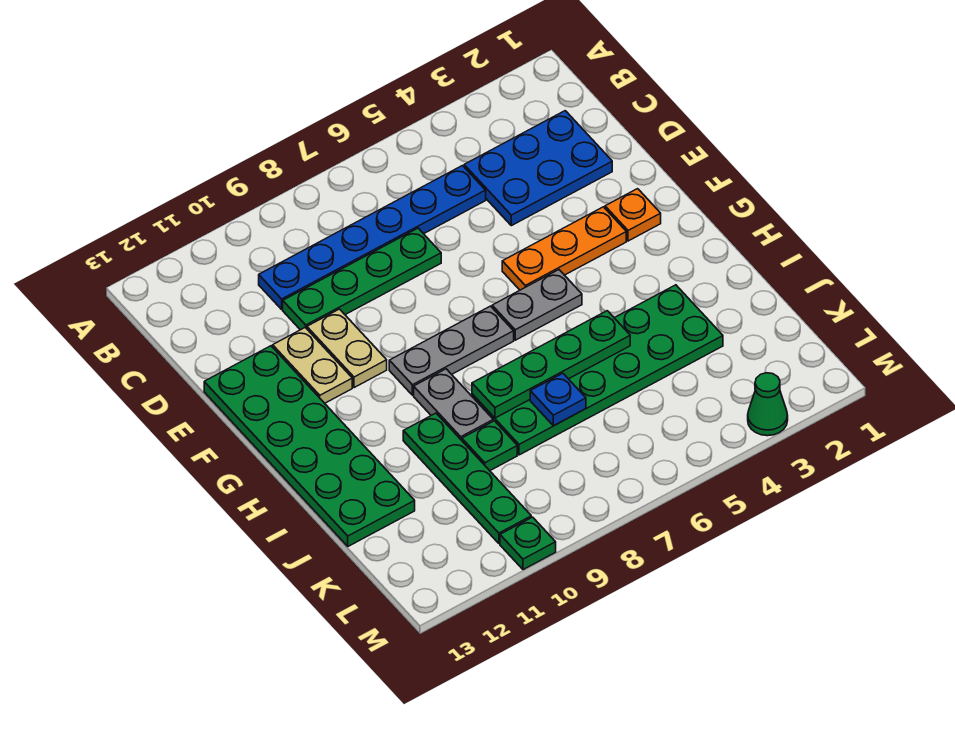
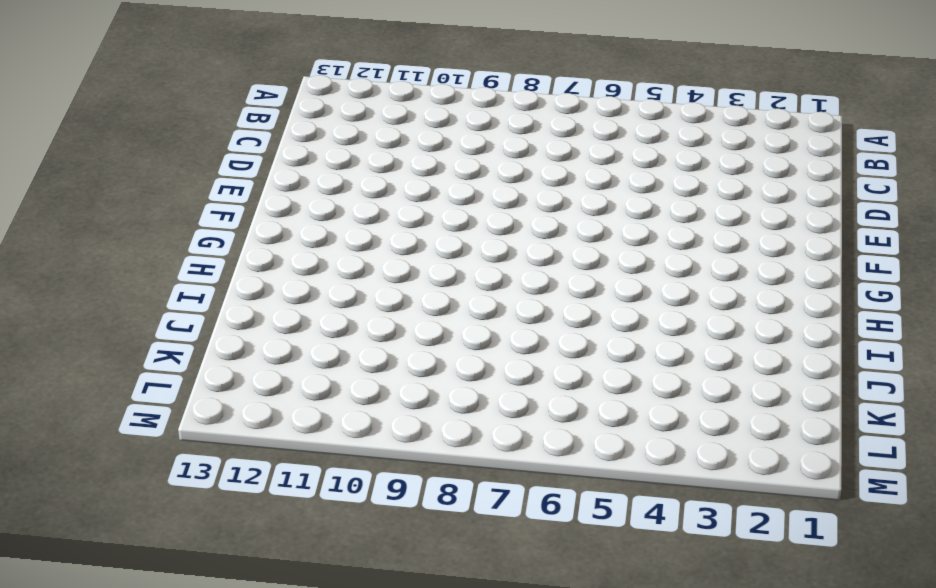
none -> blue plate C2:D4 level 1
none -> blue plate C5:C10 level 1
none -> green plate D7:D10 level 1

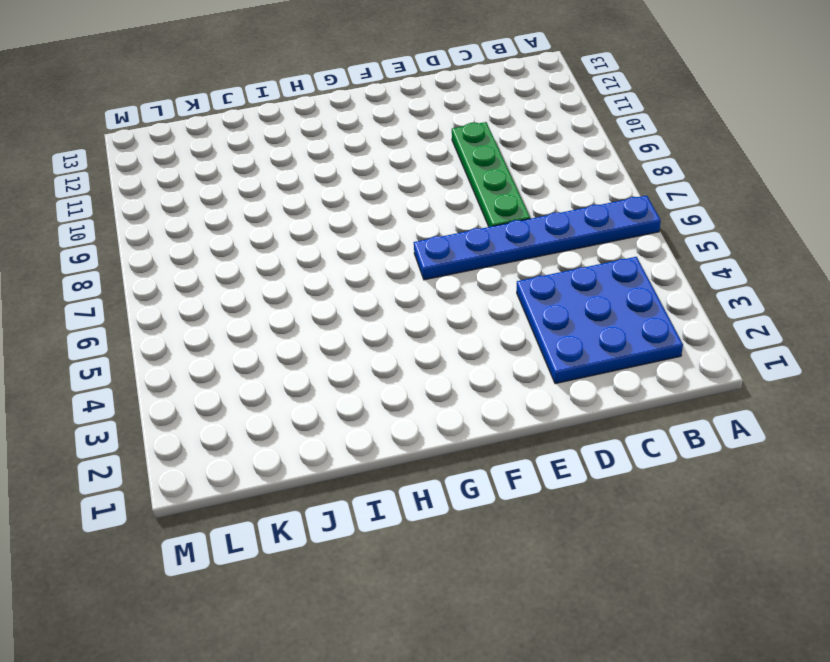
blue plate A6:F6 level 1 -> blue plate C5:C10 level 1
blue plate B2:D4 level 1 -> blue plate C2:D4 level 1
none -> tan plate E10:F10 level 1
none -> tan plate E11:F11 level 1
none -> green plate E12:J13 level 1

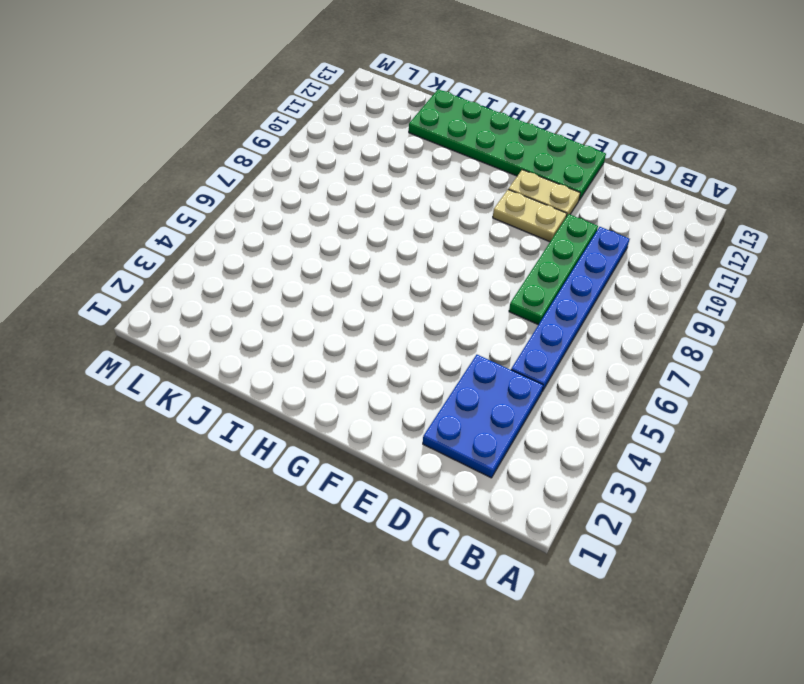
none -> orange plate F2 level 1
none -> orange plate F3:F5 level 1
none -> grey plate G5:G6 level 1

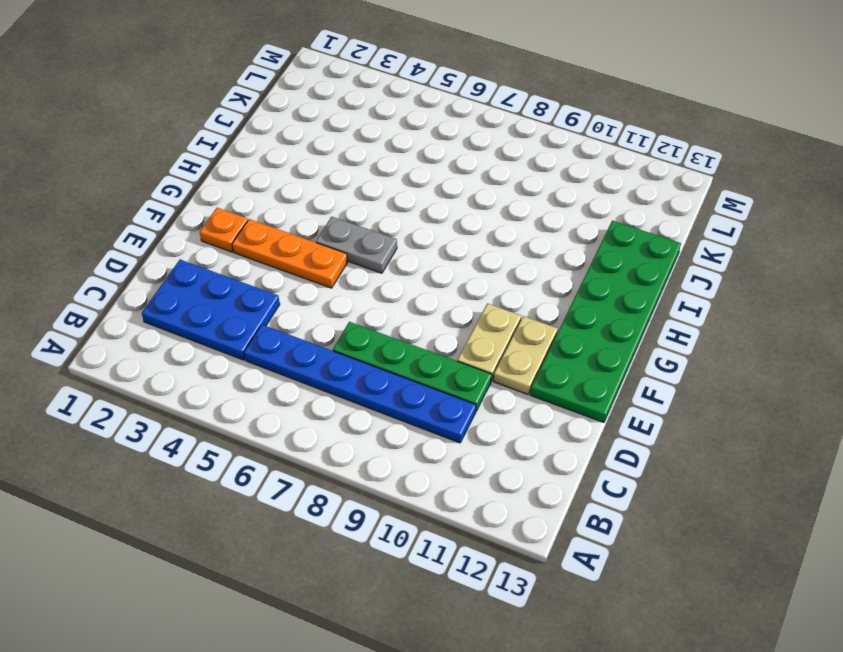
none -> grey plate G7:G9 level 1
none -> grey plate H9:I9 level 1
none -> green plate I3:J8 level 1

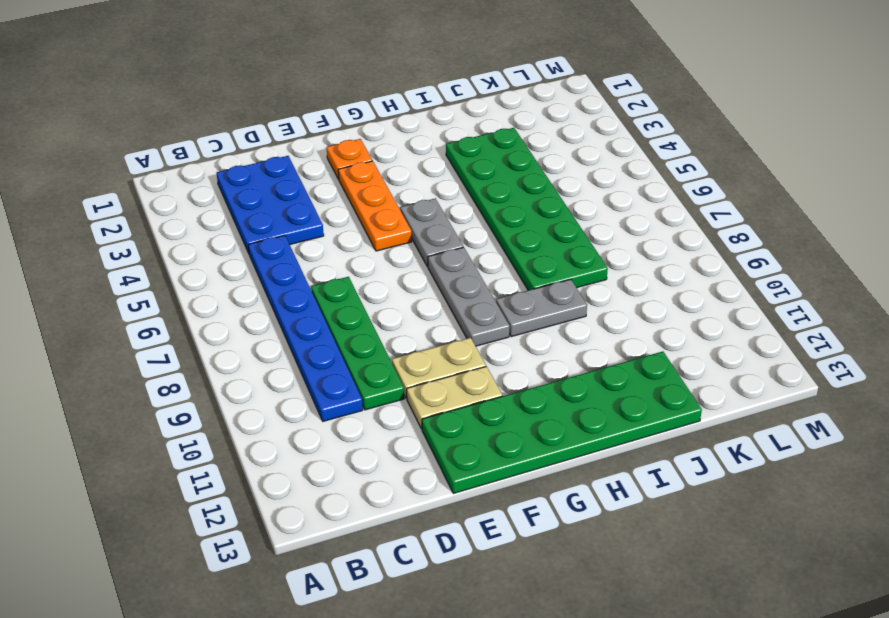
none -> green plate I10:L10 level 1
none -> green plate J9 level 1
none -> green cone M3 level 1

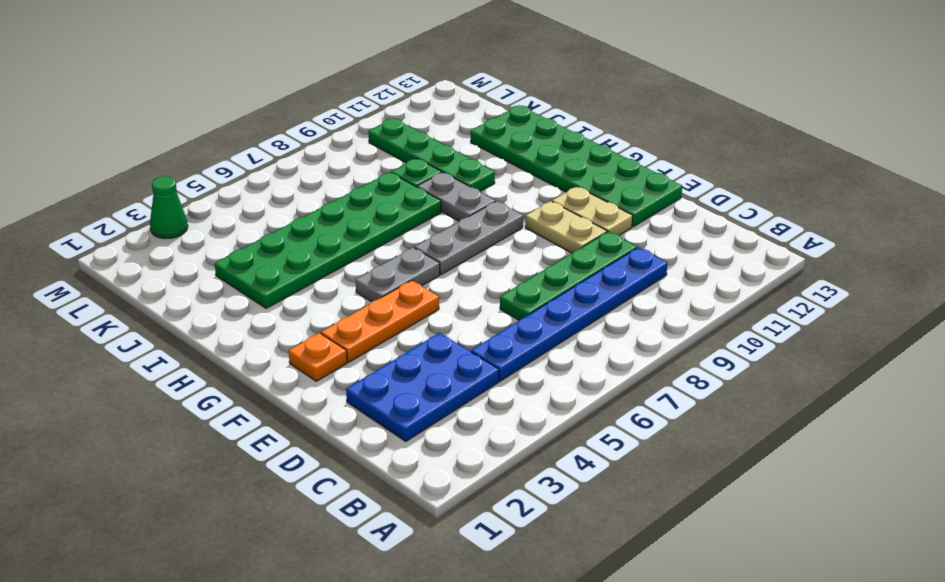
none -> green plate M10 level 1
none -> green plate I5:I8 level 2
none -> blue plate J7 level 2

